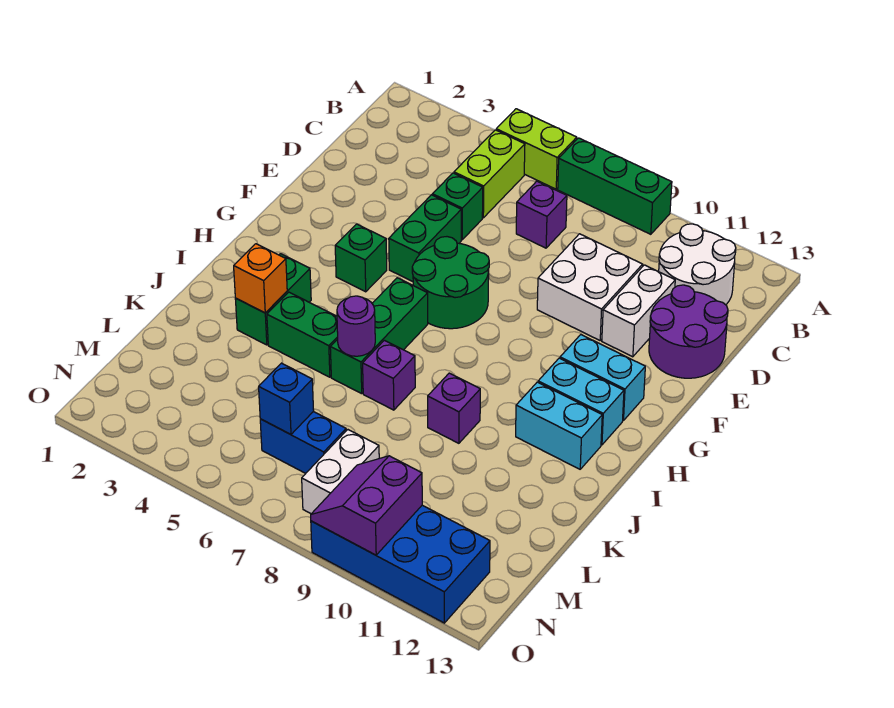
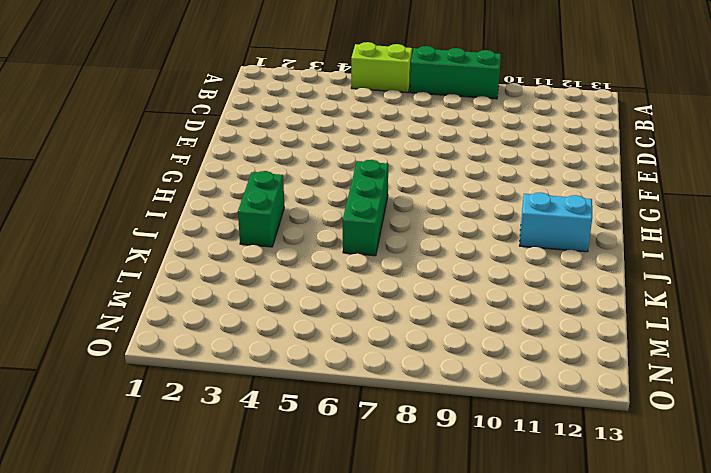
none -> lime brick B5:C5 level 1
none -> white round brick B11:C12 level 1
none -> purple brick C7 level 1

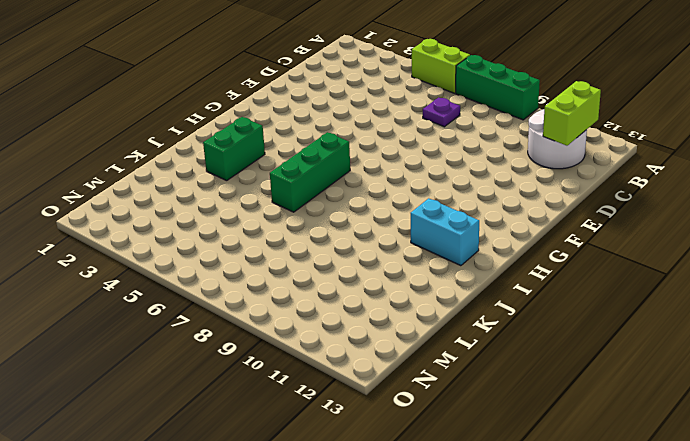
lime brick B12:C12 level 2 -> lime brick B5:C5 level 1
purple plate C7 level 1 -> purple brick C7 level 1
none -> green brick D5 level 1
none -> white brick D9:E10 level 1
none -> white brick D11:E11 level 1

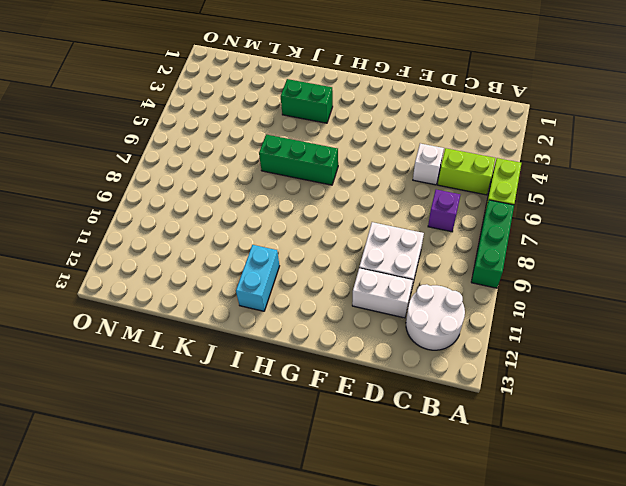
white brick D5 level 1 -> green brick D5 level 1
none -> purple round brick D12:E13 level 1
none -> green brick E5:F5 level 1
none -> green round brick F6:G7 level 1

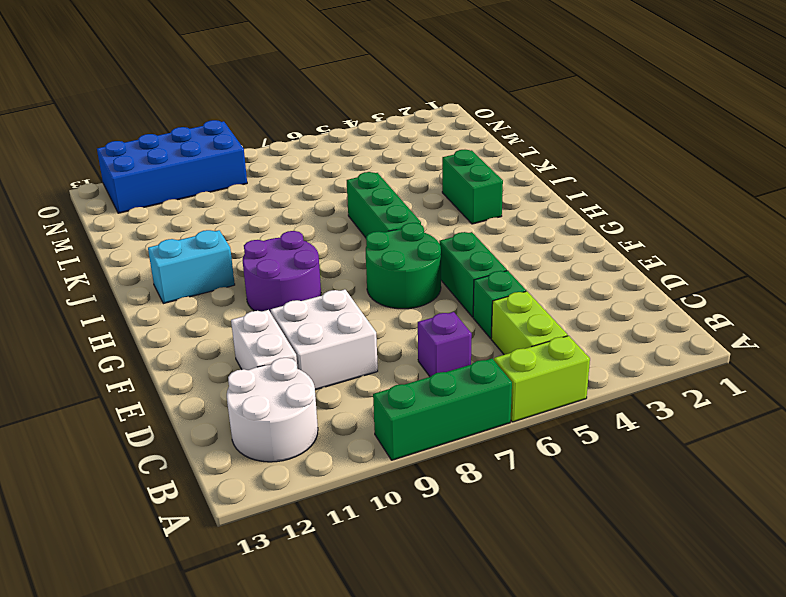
purple round brick G9:H10 level 1 -> purple round brick D12:E13 level 1
none -> green brick G4 level 1
none -> cyan brick G11:G12 level 1
none -> cyan brick H11:H12 level 1

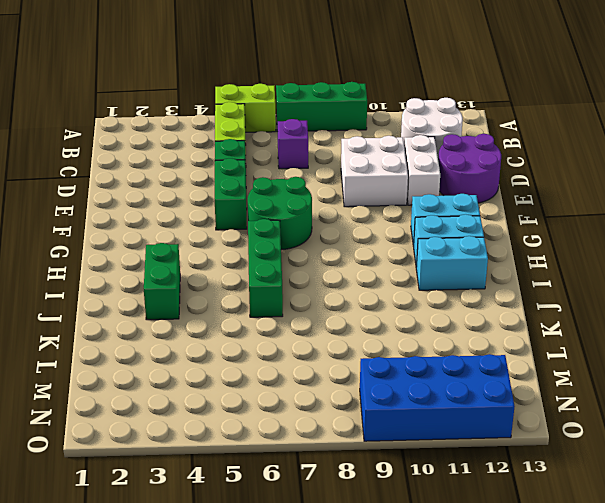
none -> green brick G4 level 1
none -> green brick J4:J5 level 1
none -> purple brick J7 level 1

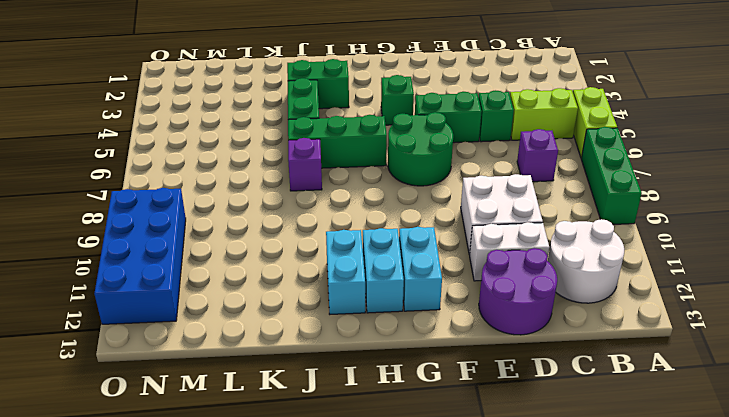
none -> purple brick J9 level 1
none -> blue brick M6:M7 level 1
none -> white brick M8:N8 level 1

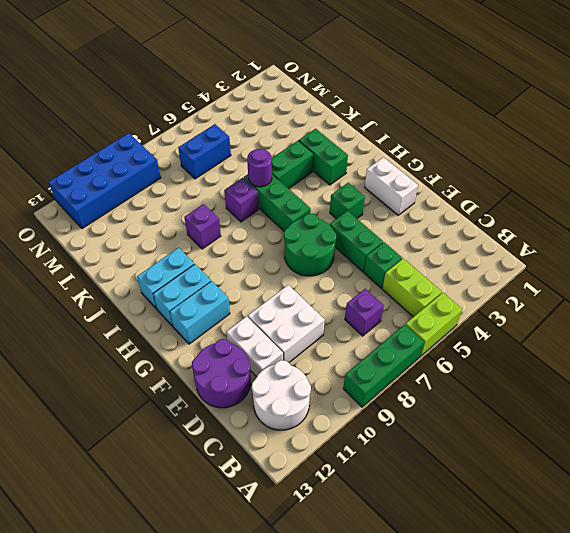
white brick F2:G2 level 1 -> white brick M8:N8 level 1
none -> orange brick J3 level 2
none -> blue brick M6 level 2
none -> purple slope N9:O10 level 2 top 10

